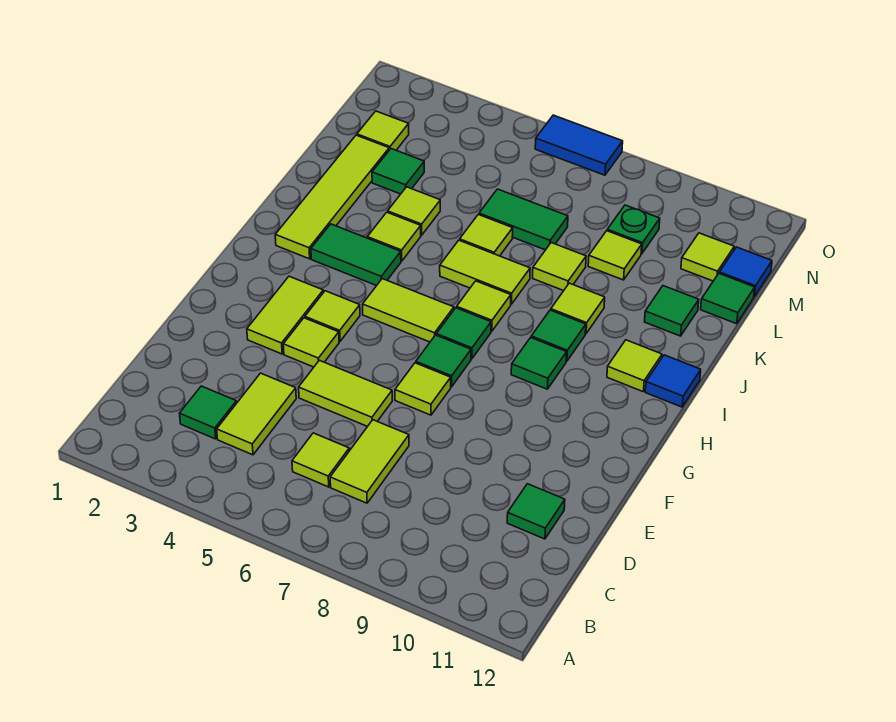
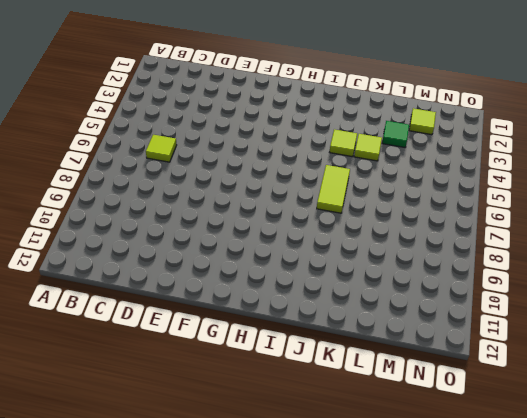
none -> green tile C3 level 1
none -> lime tile C4:D4 level 1
none -> lime tile C7:D7 level 1
none -> green tile D11 level 1

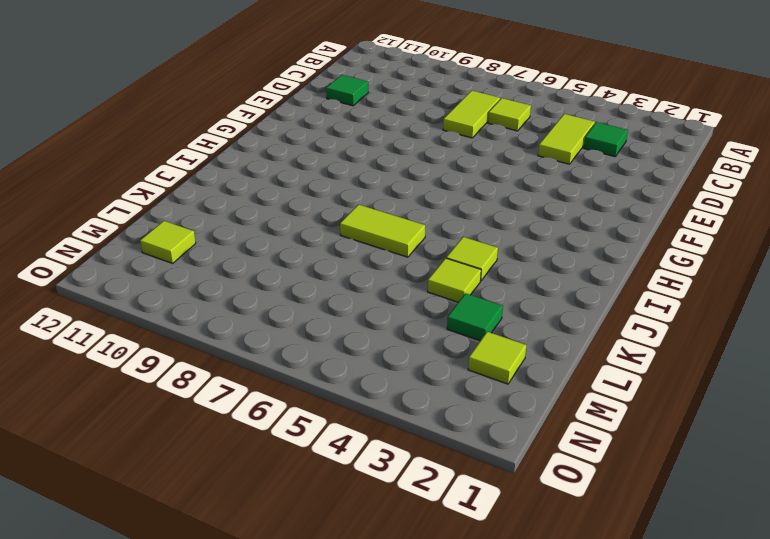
none -> lime tile E5:E6 level 1
none -> lime tile F3:G3 level 1
none -> lime tile F4 level 1
none -> lime tile F7 level 1

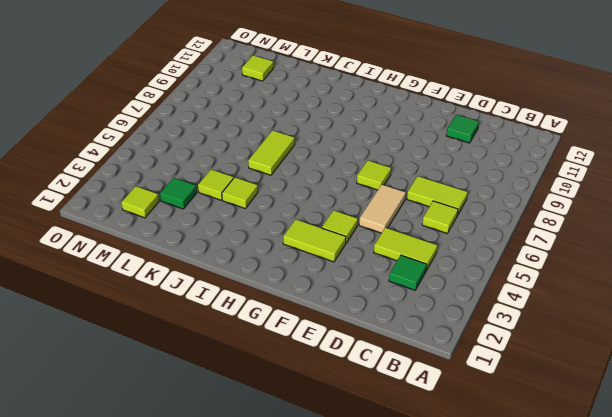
tan tile E5:E6 level 1 -> lime tile E5:E6 level 1
none -> lime tile G4 level 1
none -> green tile G7 level 1
none -> lime tile H5:H6 level 1
none -> green tile H7 level 1

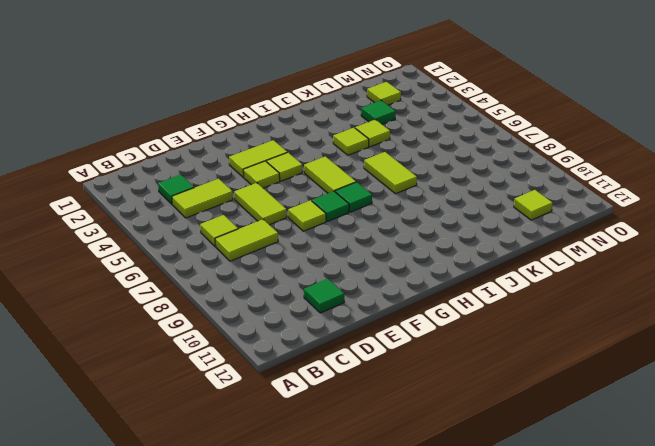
none -> green tile H9 level 1
none -> lime tile I2:L2 level 1
none -> green tile I3:I4 level 1
none -> lime tile I7 level 1

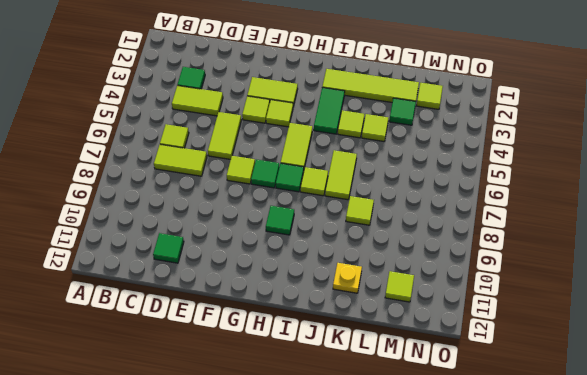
yellow plate K11 level 1 -> green tile K11 level 1
none -> green tile I9 level 1
none -> lime tile I11 level 1
none -> blue tile I12 level 1
none -> lime tile J9 level 1

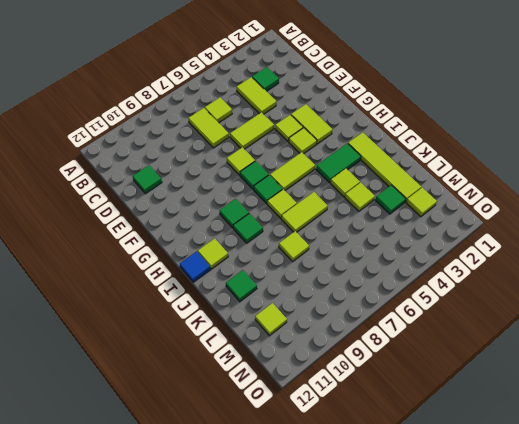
none -> lime tile J9 level 1
none -> lime tile K6 level 1
none -> green tile L6:L7 level 1
none -> lime tile L9 level 1

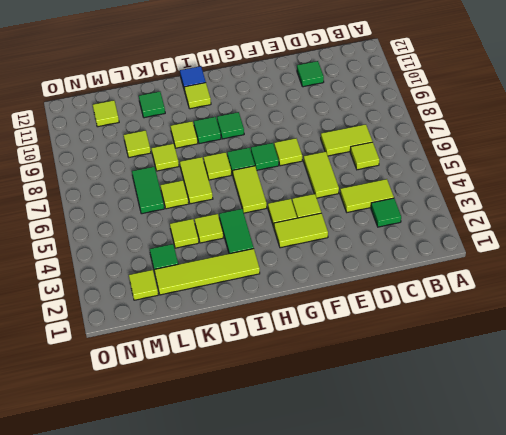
none -> green tile L12 level 1
none -> green plate M9 level 1
none -> blue tile M12 level 1
none -> blue tile O6:O7 level 1

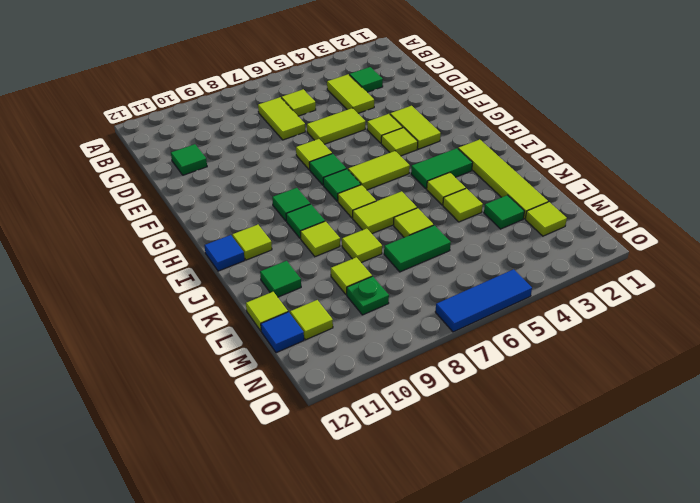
lime tile L12 level 1 -> green tile L12 level 1
blue tile O5:O7 level 1 -> blue tile O6:O7 level 1

